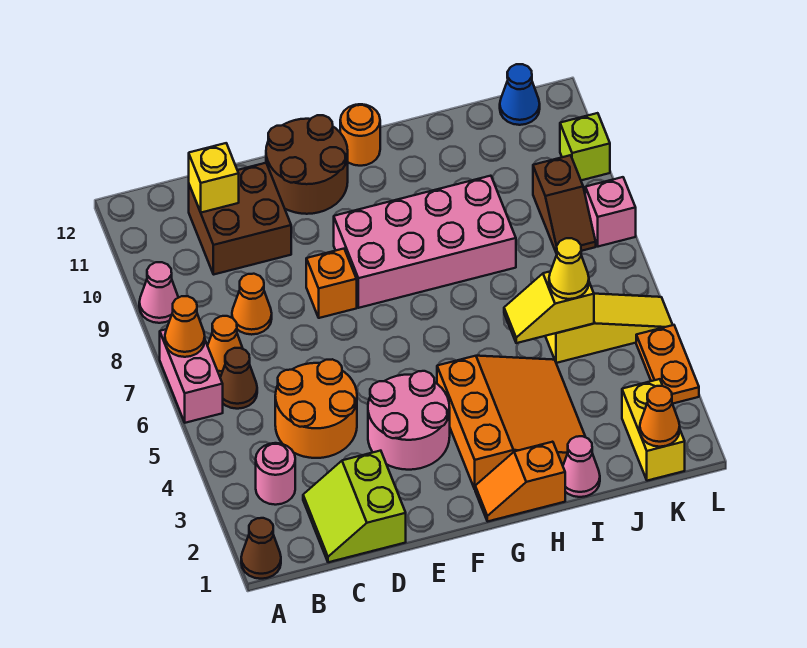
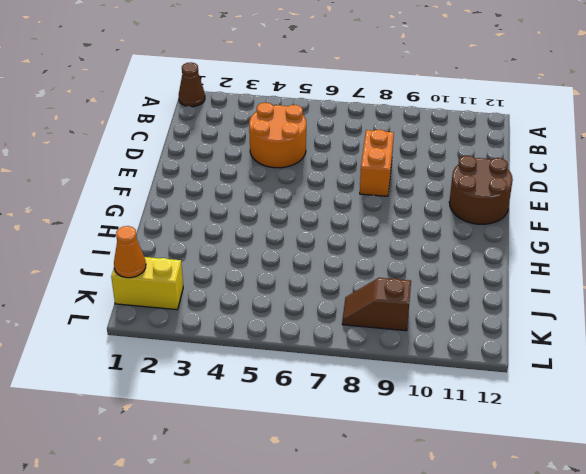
orange brick D8:E8 level 1 -> orange brick E8 level 1
none -> pink brick A6:A7 level 1
none -> pink cone A9 level 1
none -> pink round brick B3 level 1
none -> brown cone B6 level 1

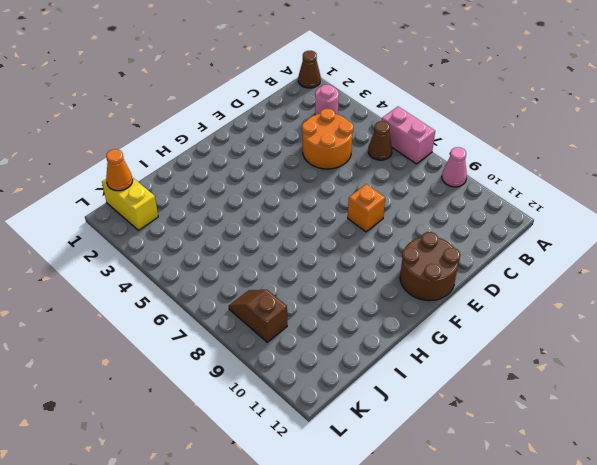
none -> orange cone B7 level 1
none -> lime slope C1:D2 level 1 top D
none -> orange cone C8 level 1
none -> brown brick C10:D11 level 1

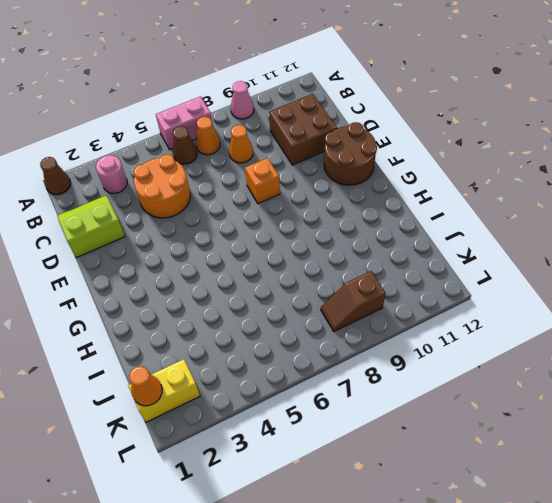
none -> pink round brick E3:F4 level 1
none -> pink brick F8:I9 level 1
none -> orange slope G1:H1 level 1 top H
none -> orange slope G2:I4 level 1 top G

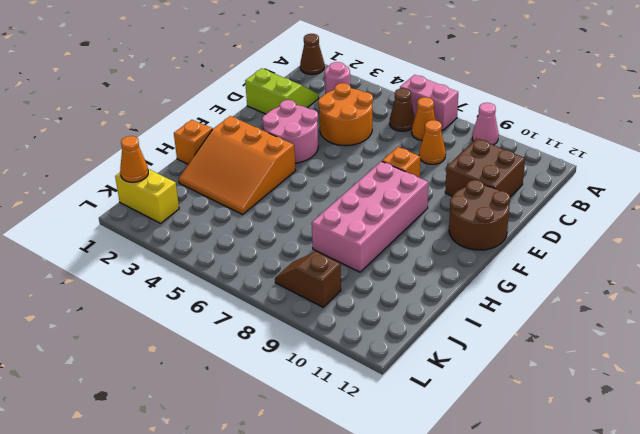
none -> orange round brick G12 level 1
none -> pink cone I1 level 1
none -> yellow slope J5:L5 level 1 top J
none -> blue cone K12 level 1

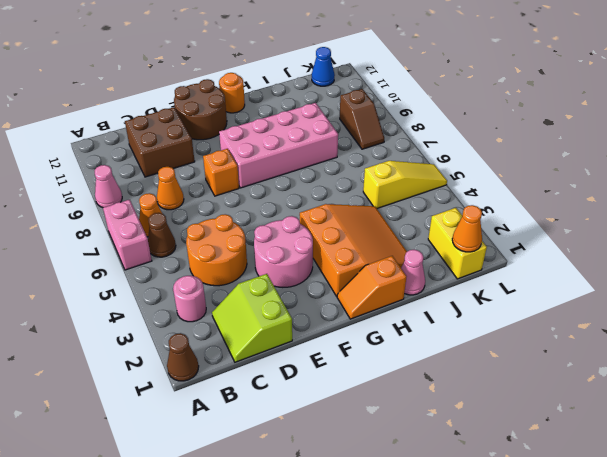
none -> orange plate L3:L4 level 1
none -> pink brick L8 level 1
none -> lime brick L10 level 1
none -> orange cone A7 level 2

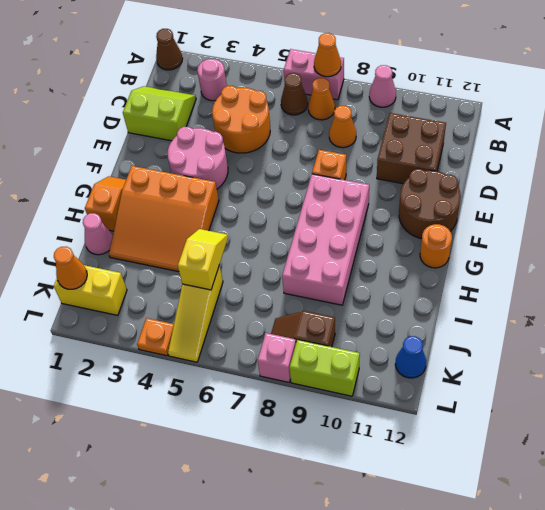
orange plate L4 level 1 -> orange plate L3:L4 level 1
lime brick L9:L10 level 1 -> lime brick L10 level 1
none -> yellow brick C11 level 2
none -> yellow cone J5 level 3

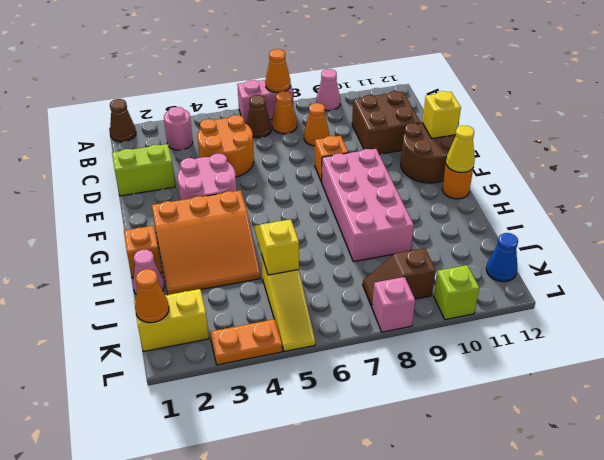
yellow brick E12 level 2 -> yellow brick C11 level 2
yellow cone G12 level 2 -> yellow cone J5 level 3

